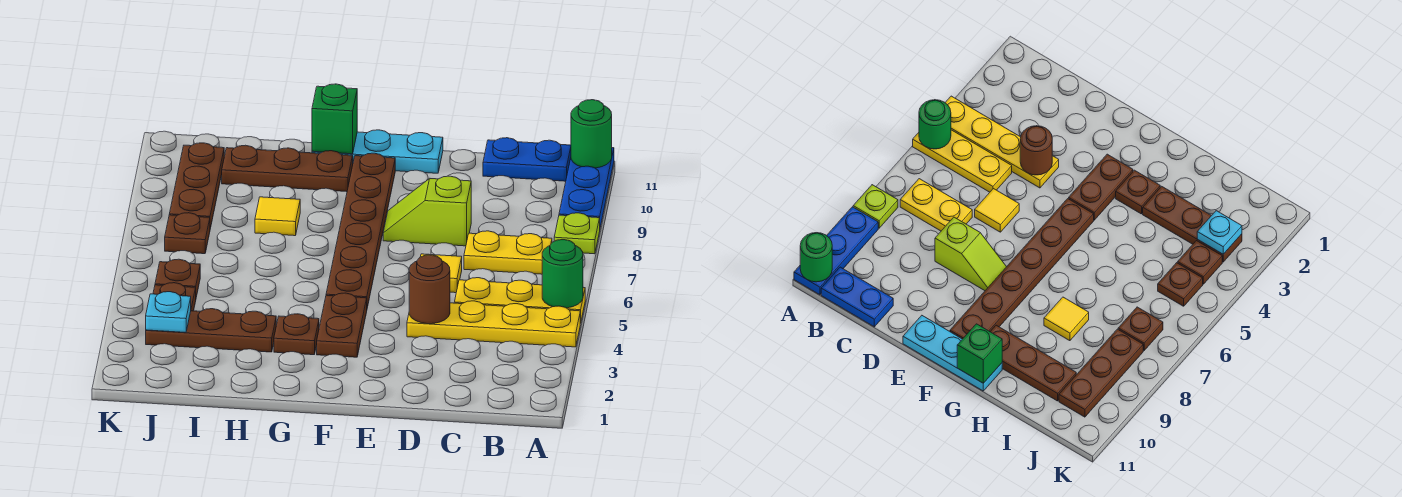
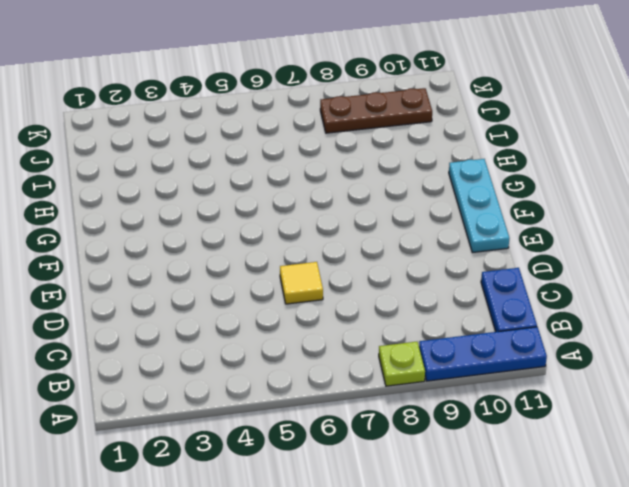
none -> yellow plate A4:D4 level 1
none -> yellow plate A5:C5 level 1
none -> yellow plate B7:C7 level 1

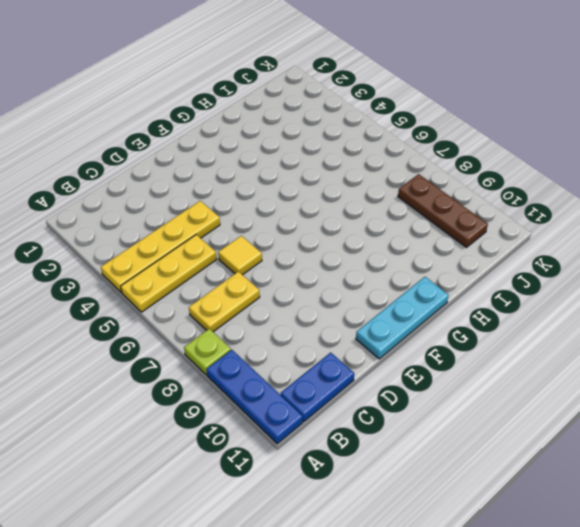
none -> lime slope D8:E8 level 1 top D
none -> brown plate F3:F4 level 1
none -> brown plate F5:F10 level 1

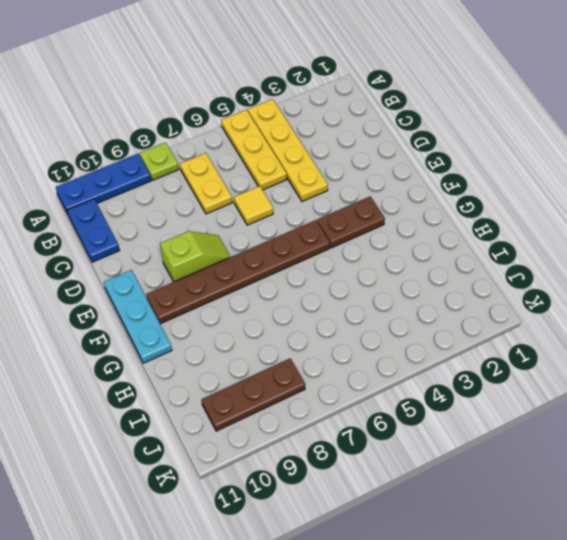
lime slope E8:E9 level 1 top 9 -> lime slope D8:E8 level 1 top D
none -> brown plate G3 level 1
none -> brown plate G10:I10 level 1
none -> brown plate H3:J3 level 1

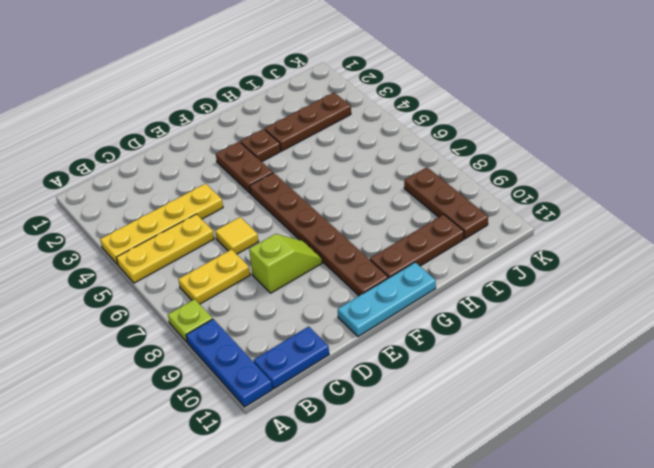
none -> yellow tile H8 level 1
none -> brown plate J4 level 1
none -> brown plate J5 level 1

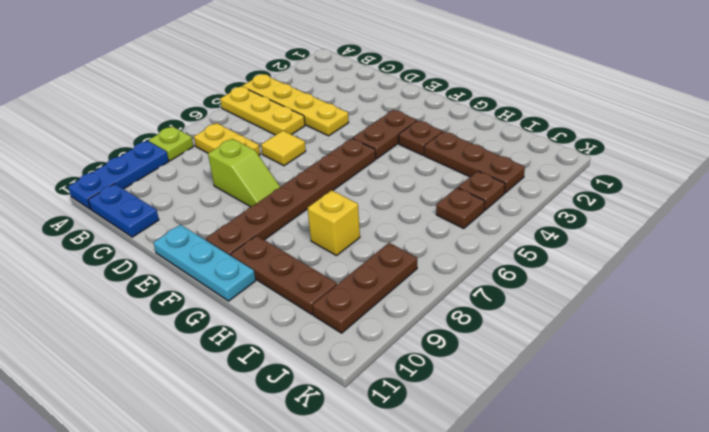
yellow brick H8 level 1 -> yellow tile H8 level 1
none -> brown plate J7 level 1
none -> green round brick A5 level 2
none -> green round brick A11 level 2

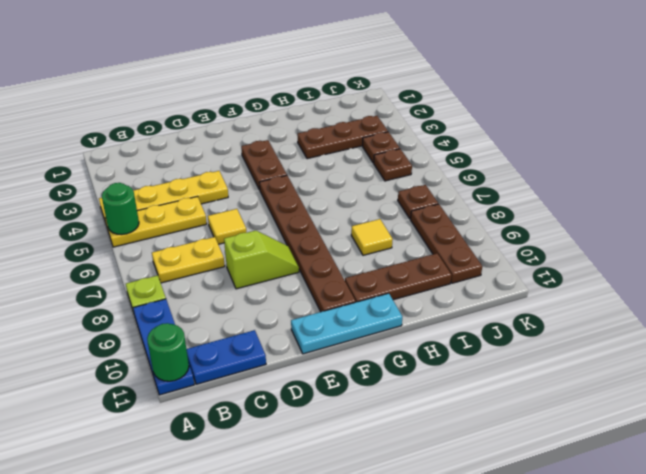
none -> brown plate G3 level 1
none -> brown round brick D4 level 2
none -> green brick G11 level 2

